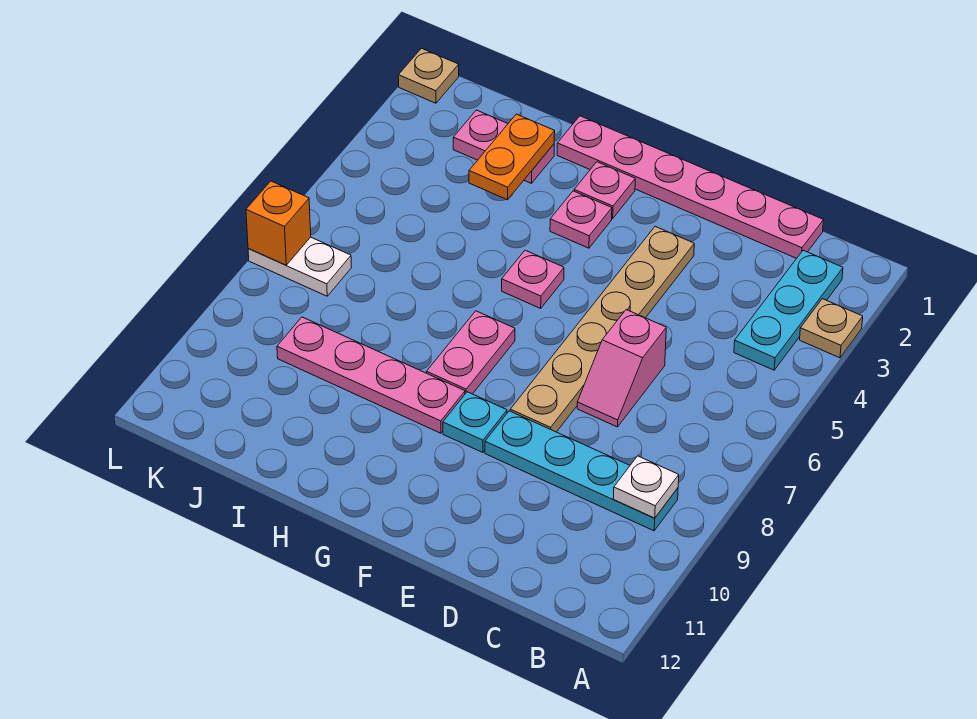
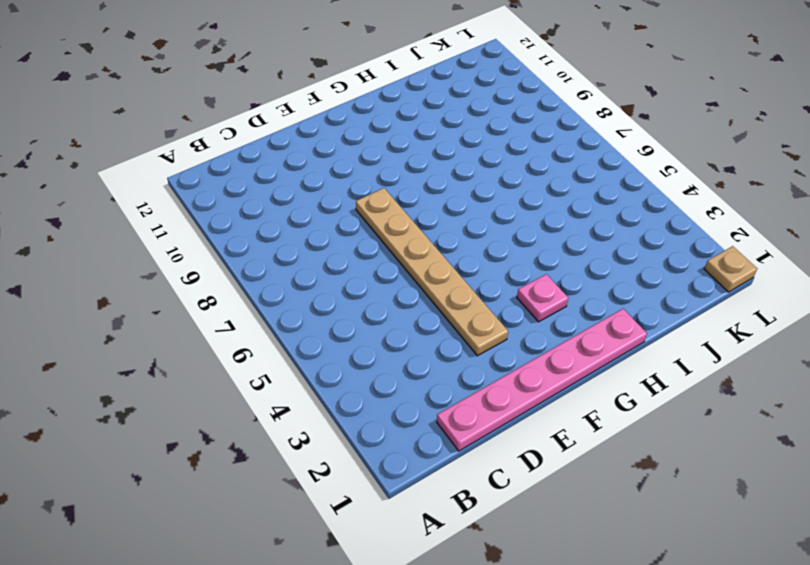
none -> tan plate A3 level 1
none -> cyan plate B2:B4 level 1
none -> cyan plate B9:E9 level 1

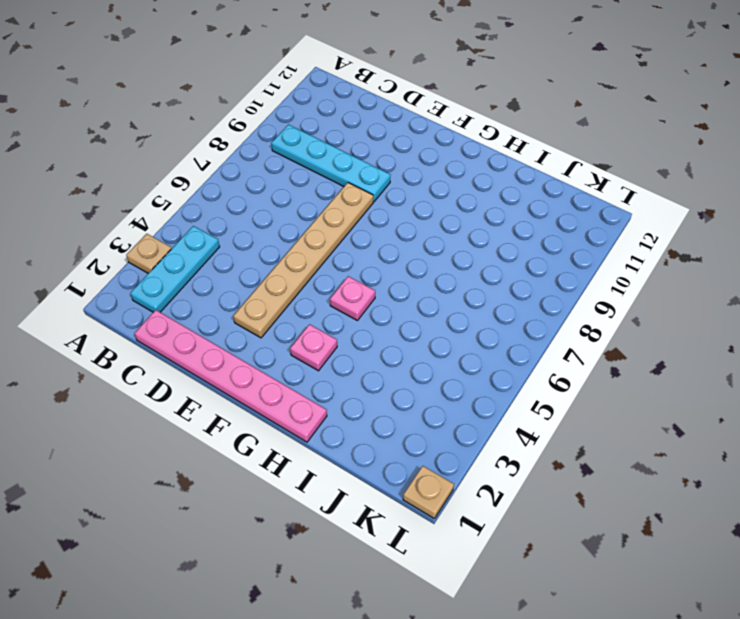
none -> pink slope D6:D7 level 1 top 6
none -> cyan plate F9 level 1
none -> pink plate G2 level 1

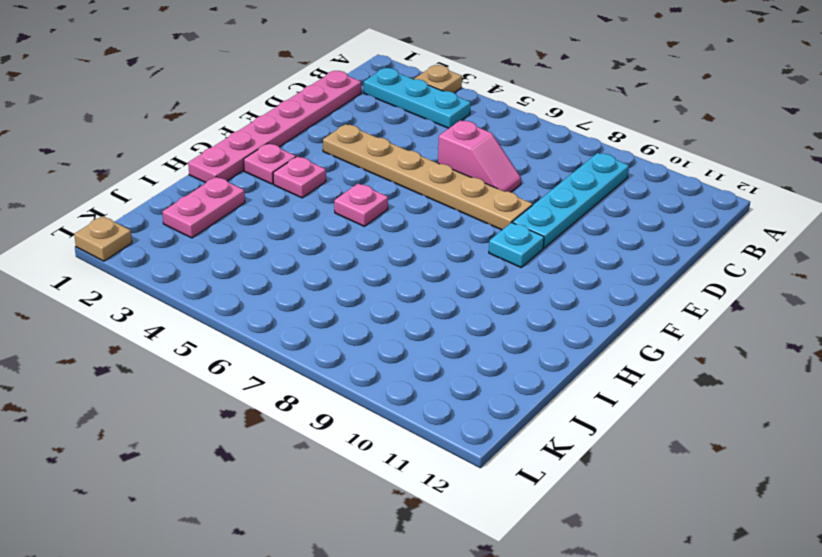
none -> pink plate G7:G8 level 1
none -> pink plate G9:J9 level 1
none -> white plate K7:L7 level 1

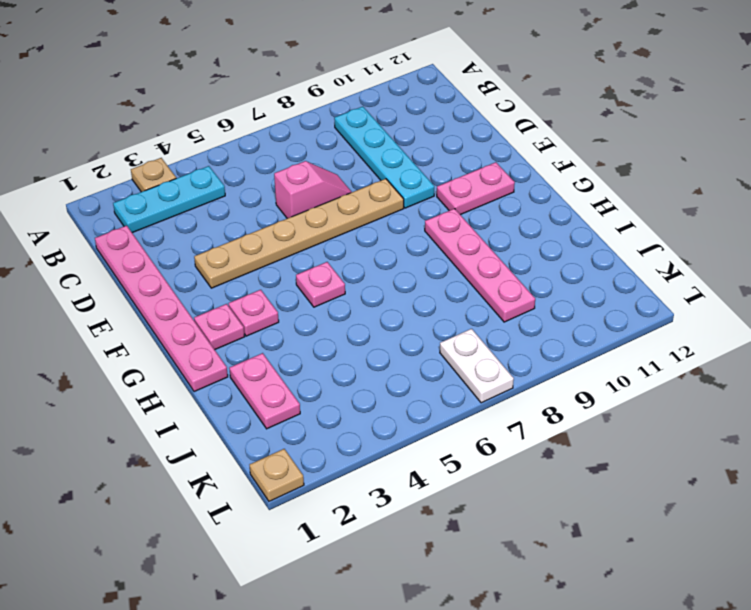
pink plate F10:F11 level 1 -> pink plate G7:G8 level 1
none -> cyan plate F9 level 1
none -> white plate B9 level 2
none -> orange plate I2:I3 level 2

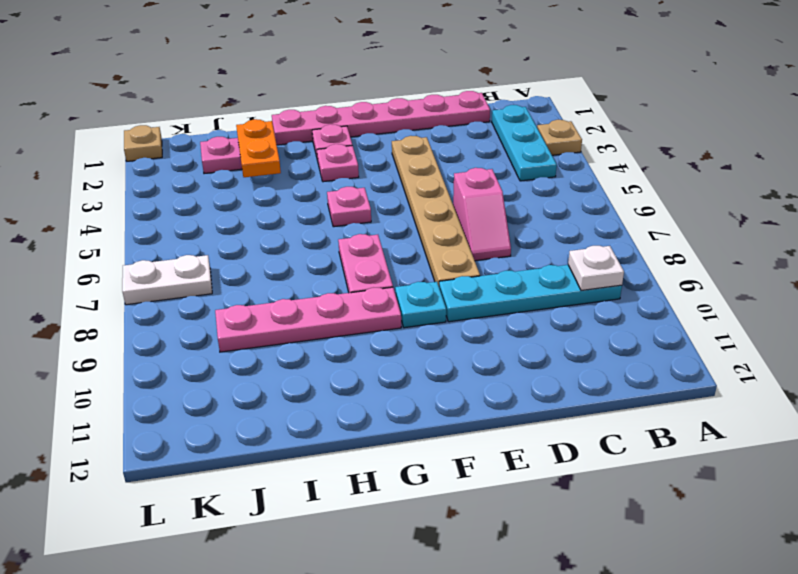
none -> orange brick L7 level 2

